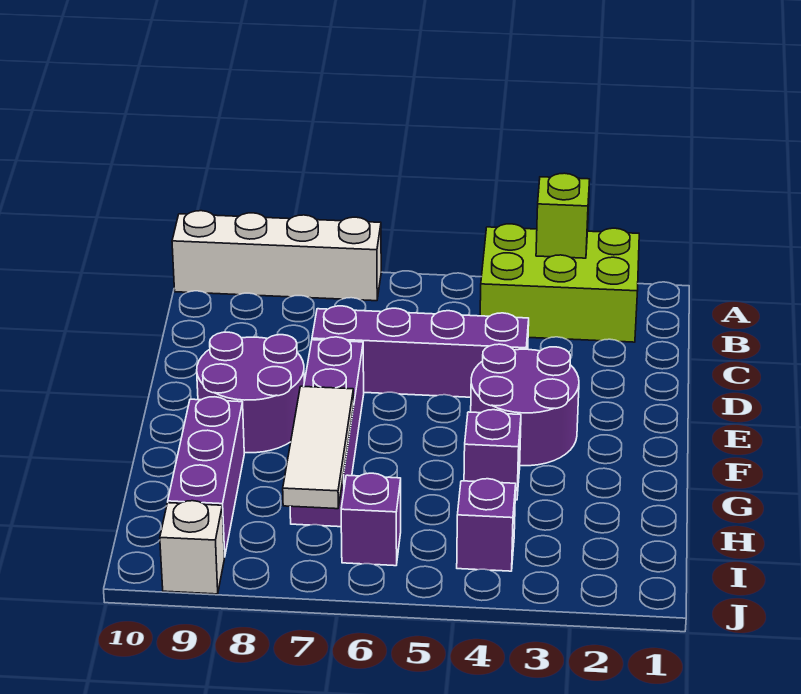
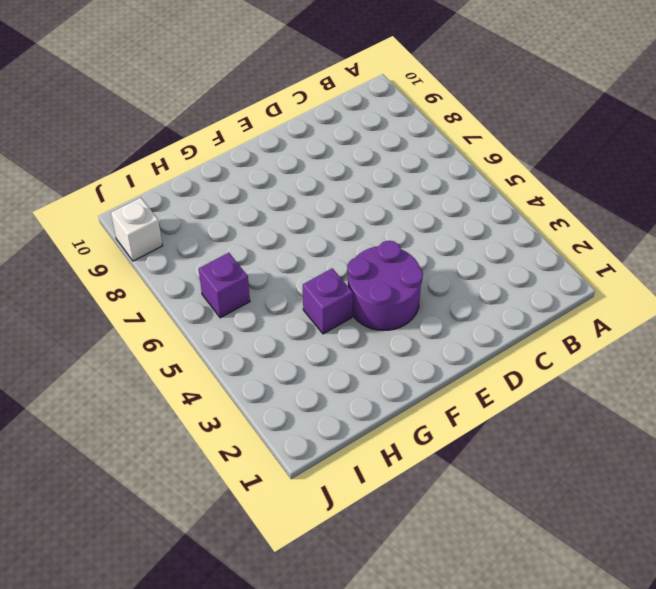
none -> lime brick A2:B4 level 1
none -> white brick A7:A10 level 1
none -> purple brick D4:D7 level 1

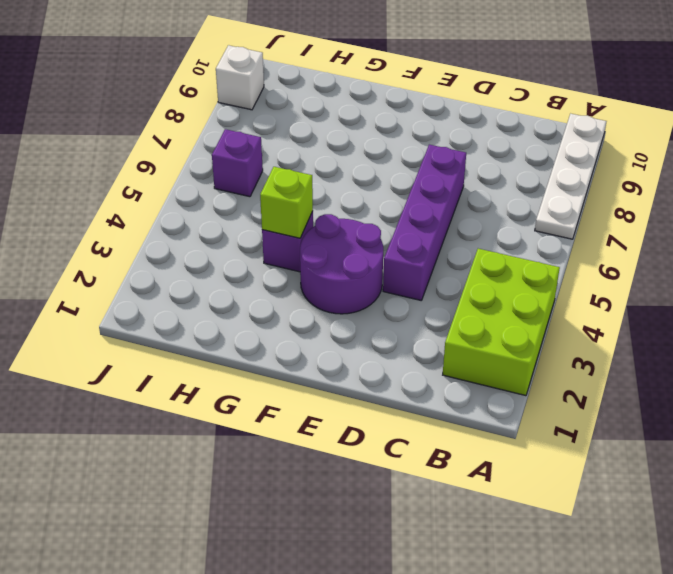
white plate A7:A10 level 1 -> white brick A7:A10 level 1
lime brick G4 level 2 -> lime brick A3 level 2
none -> purple brick E7:H7 level 1
none -> purple round brick E8:F9 level 1
none -> purple brick G9:I9 level 1

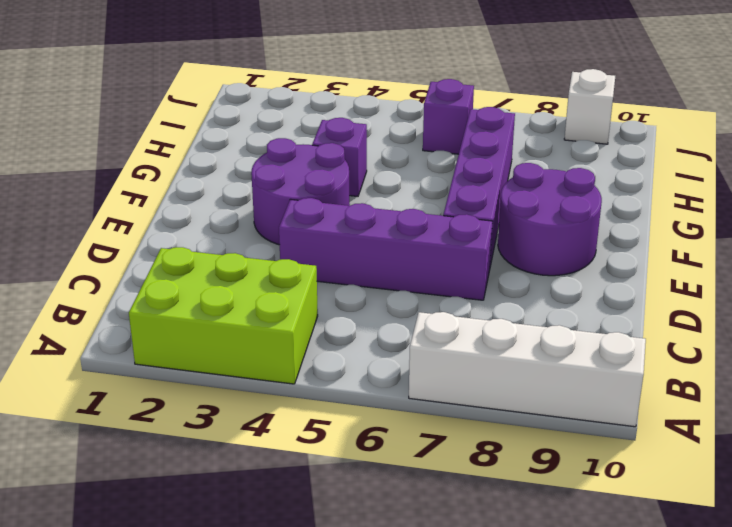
none -> purple brick G9:I9 level 1
none -> purple brick I4 level 1
none -> lime brick A3 level 2

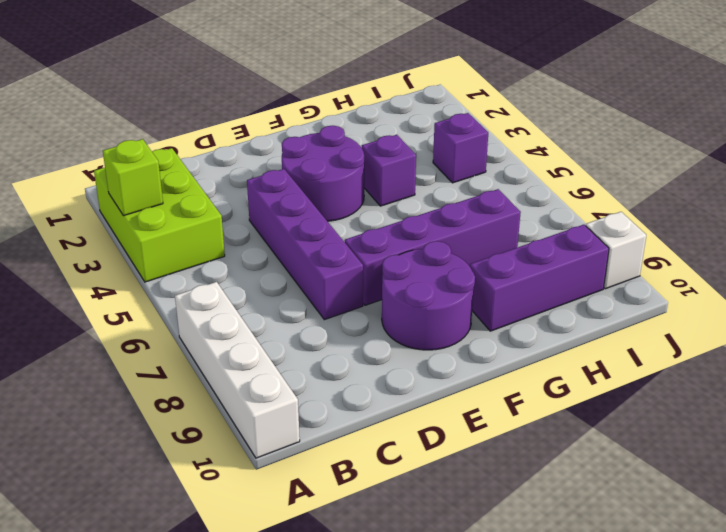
none -> purple brick I6 level 1
none -> white tile G7:I7 level 2

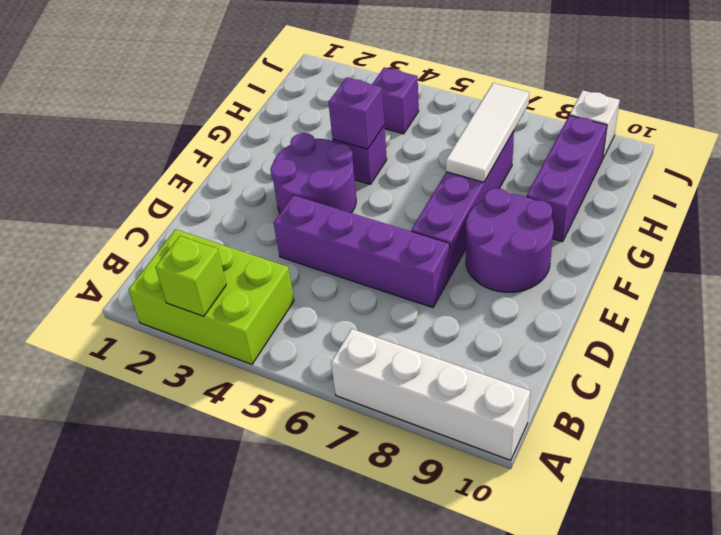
purple brick G4 level 2 -> purple brick I6 level 1

